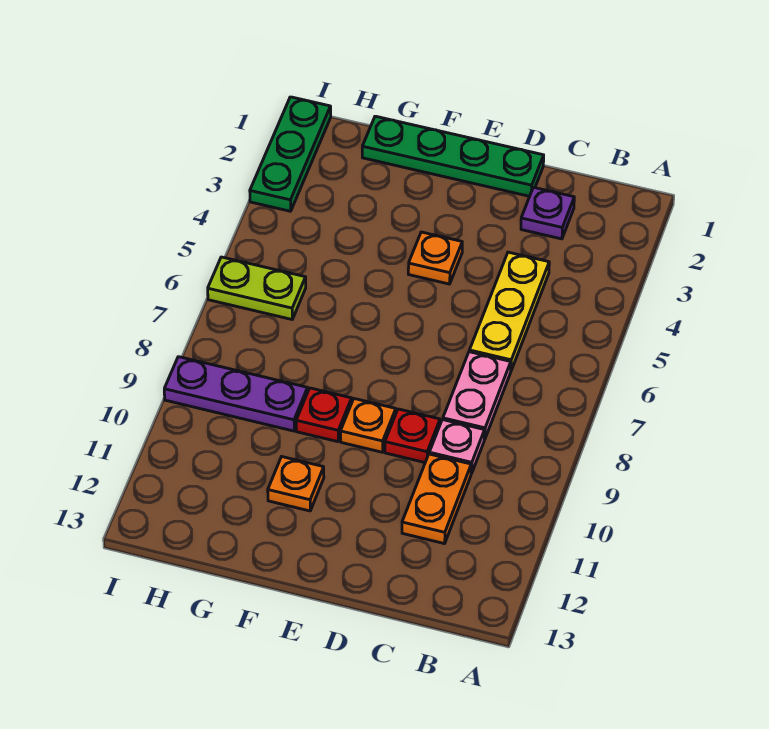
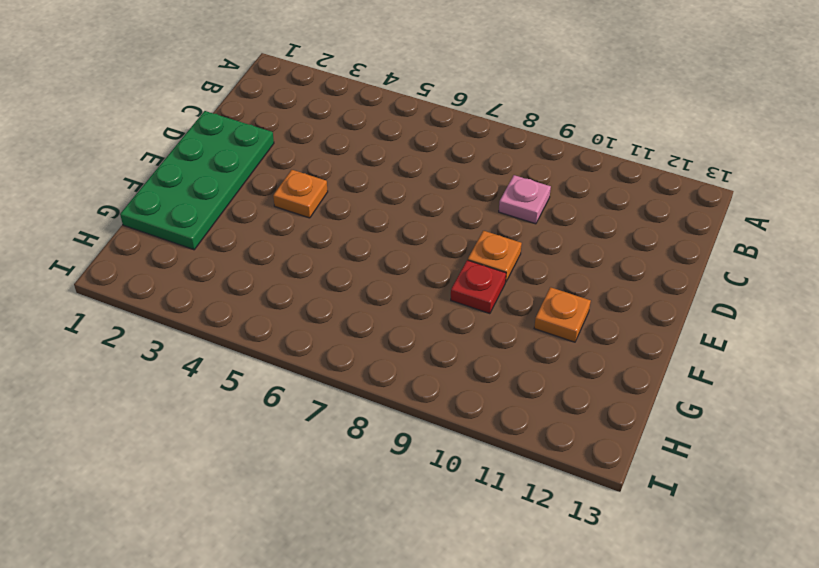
green plate D1:G2 level 1 -> green plate D1:G1 level 1
none -> purple plate C2 level 1
none -> yellow plate C4:C6 level 1
none -> pink plate C7:C8 level 1

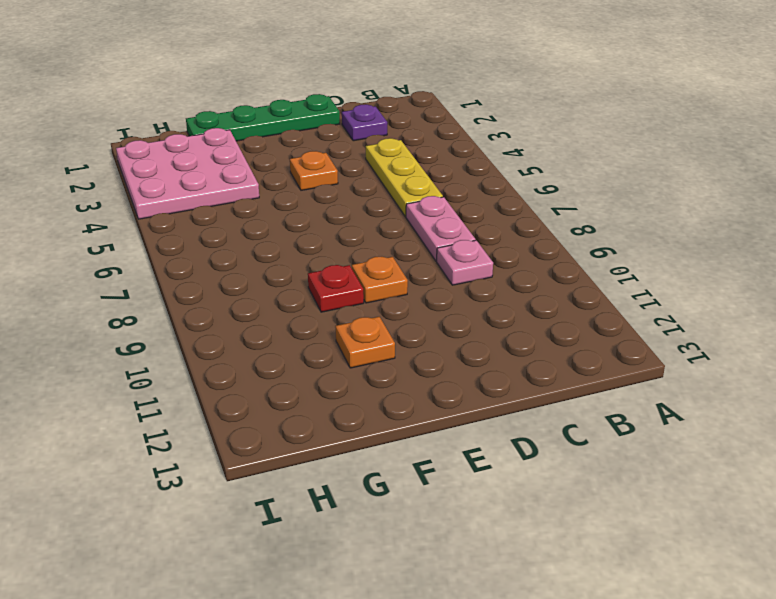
pink plate G2:I4 level 1 -> green plate I1:I3 level 1
none -> orange plate C10:C11 level 1
none -> red plate D9 level 1
none -> purple plate G9:I9 level 1

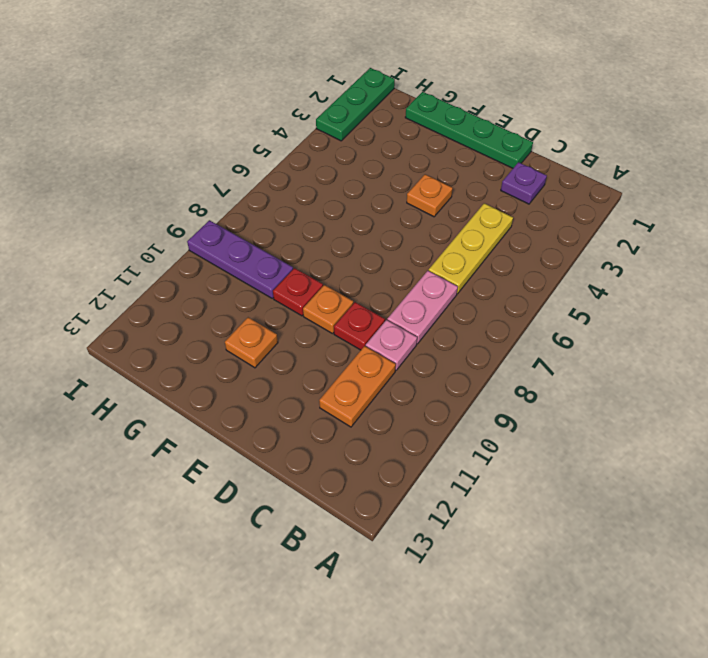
none -> lime plate H6:I6 level 1

